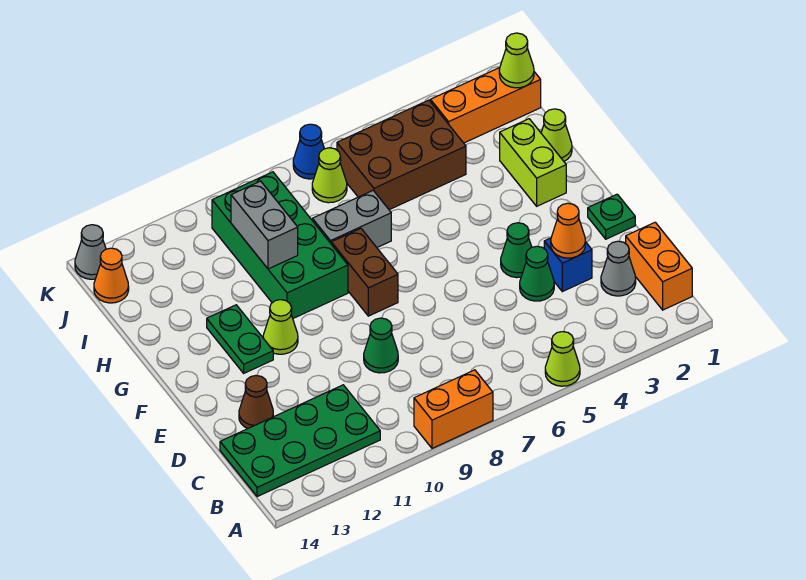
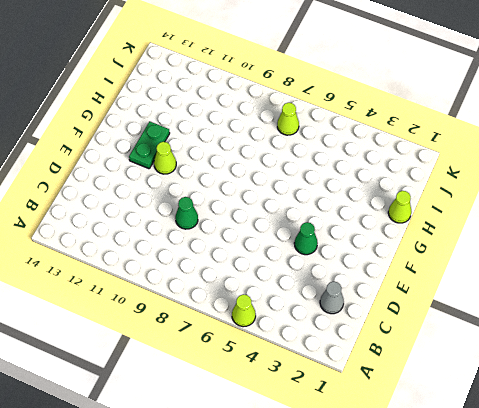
none -> orange brick A8:A9 level 1
none -> orange brick B1:C1 level 1
none -> green plate B11:C14 level 1

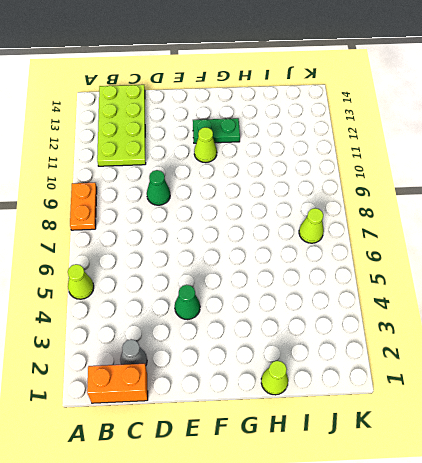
orange plate A8:A9 level 1 -> orange brick A8:A9 level 1
lime plate B11:C14 level 1 -> green plate B11:C14 level 1
none -> blue brick D3 level 1
none -> green cone D4 level 1
none -> brown cone D13 level 1

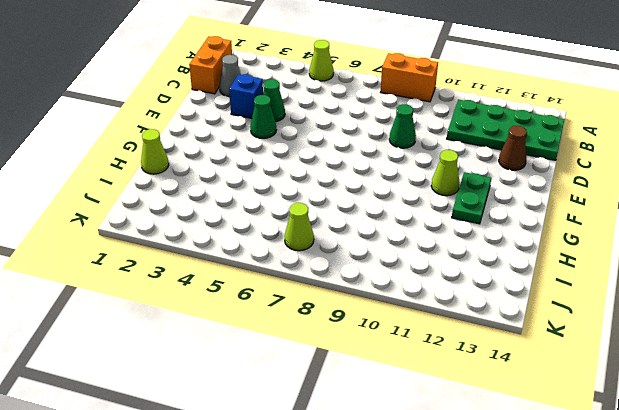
none -> green plate E1 level 1
none -> brown brick F8:G8 level 1
none -> lime brick G2:H2 level 1

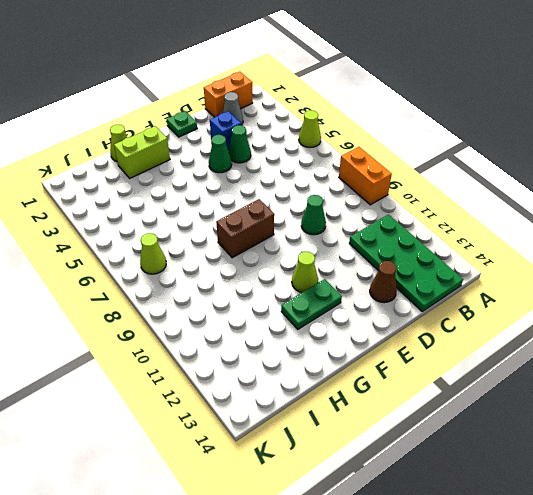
none -> green brick G9:J10 level 1
none -> grey brick H7:H8 level 1
none -> brown brick I4:J6 level 1

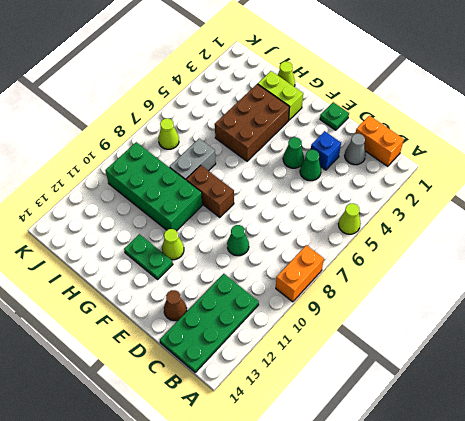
brown brick G3:H5 level 1 -> brown brick I4:J6 level 1
none -> orange brick J1:J3 level 1
none -> orange cone J14 level 1
none -> blue cone K7 level 1

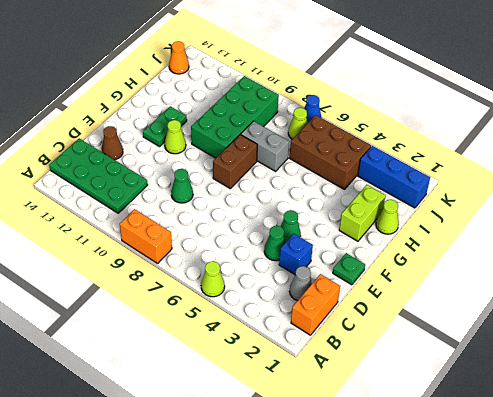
blue brick J1:J3 level 1 -> orange brick J1:J3 level 1
none -> grey cone K14 level 1
none -> orange cone D3 level 2
none -> grey brick H10:I10 level 2

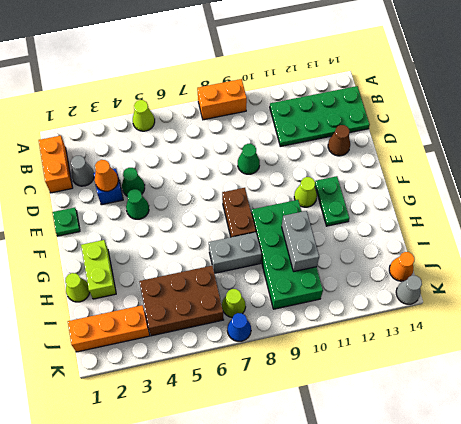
none -> lime cone J1 level 2

